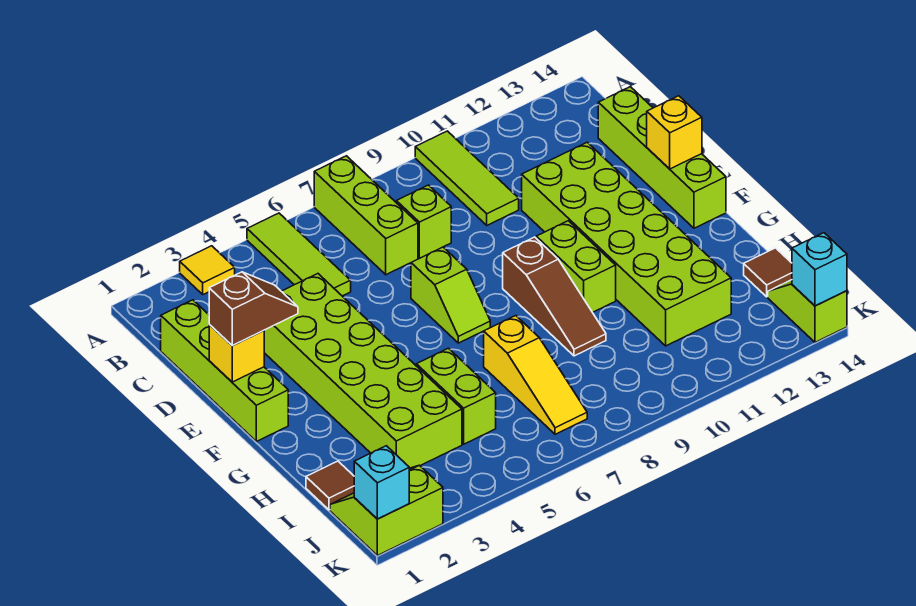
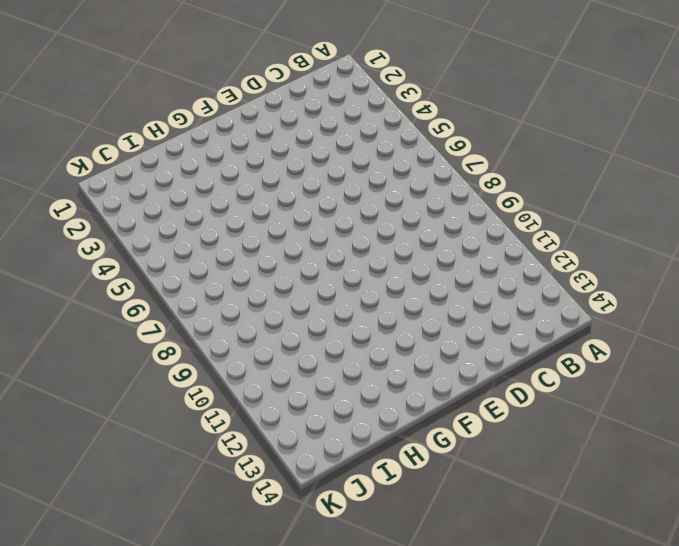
none -> yellow tile A3 level 1
none -> lime tile A5:C5 level 1
none -> lime brick A7:C7 level 1

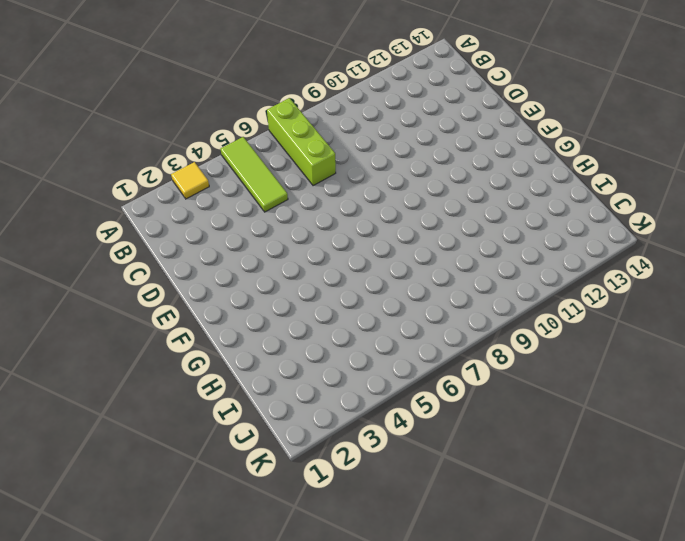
none -> lime tile A10:C10 level 1
none -> lime brick C1:F1 level 1
none -> lime brick C8 level 1

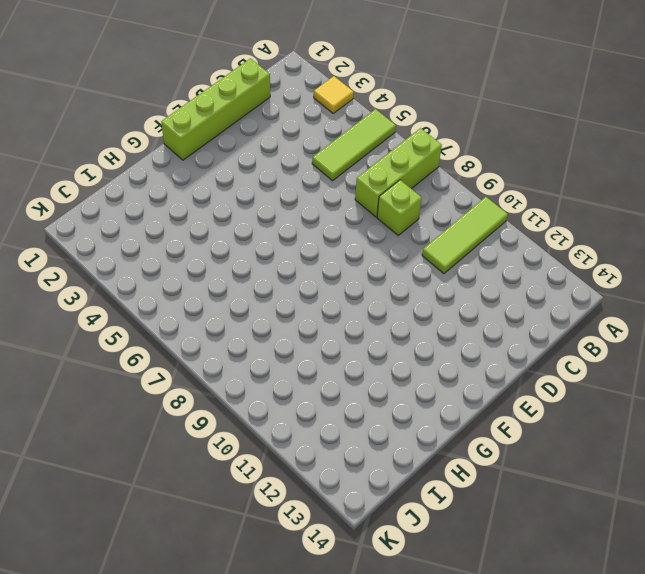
none -> lime brick C14:F14 level 1
none -> lime brick D3:I4 level 1
none -> lime brick D11:I12 level 1

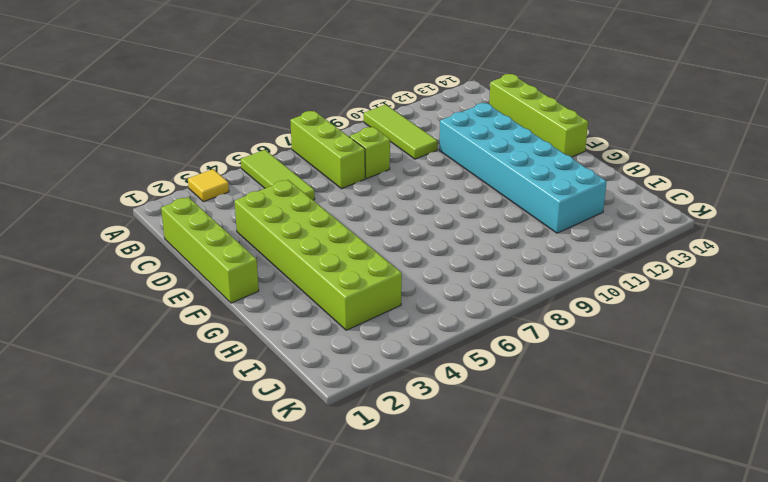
cyan brick D11:I12 level 1 -> lime brick D11:I12 level 1
none -> lime slope E7:F7 level 1 top E
none -> brown slope F9:H9 level 1 top F
none -> lime brick F10:G10 level 1

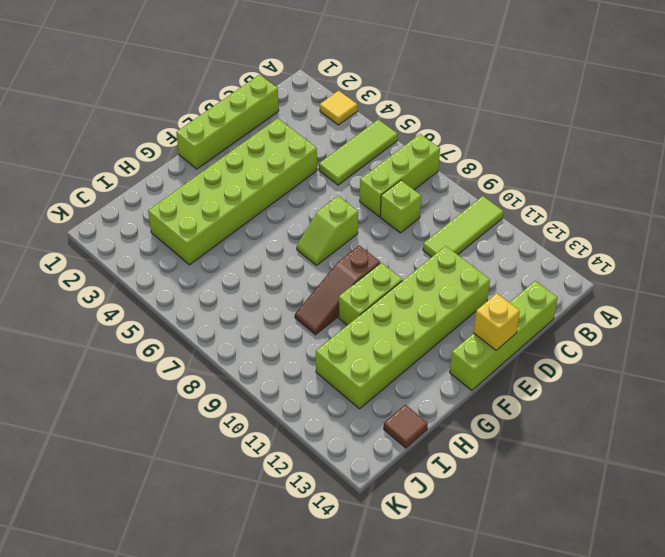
none -> lime brick H5:I5 level 1
none -> yellow slope H7:J7 level 1 top H
none -> brown tile I1 level 1

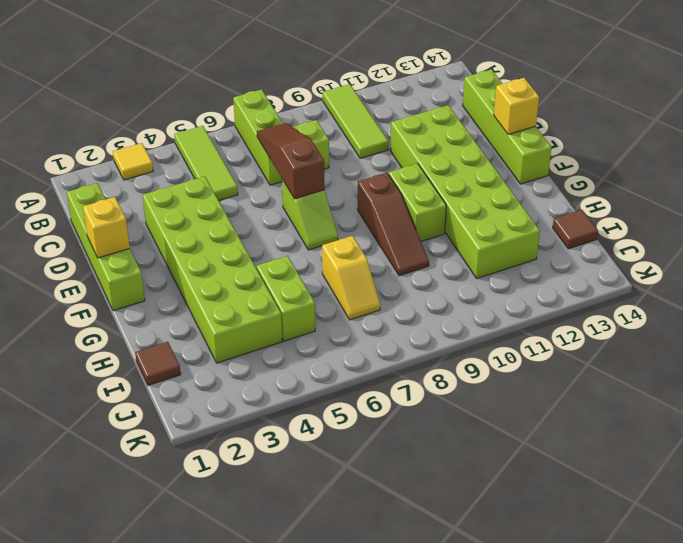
brown slope C7:E7 level 2 top E -> none
yellow slope H7:I7 level 1 top H -> yellow slope H7:J7 level 1 top H
none -> lime slope J1:K2 level 1 top K
none -> lime slope J14:K14 level 1 top K
none -> cyan brick K1 level 2

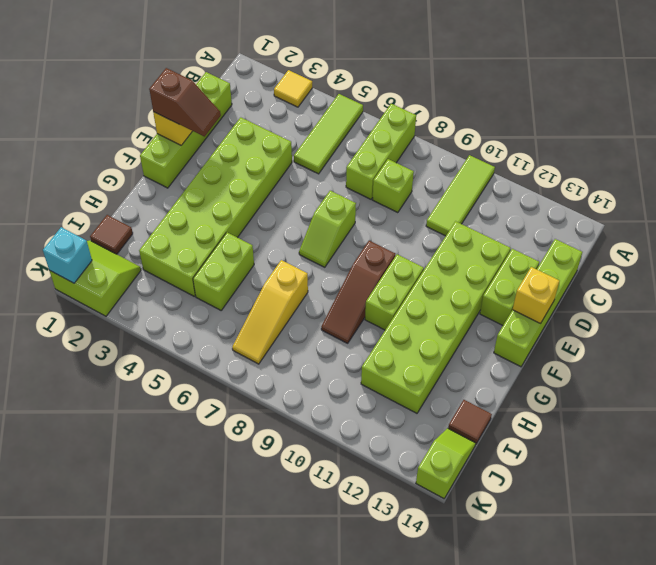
lime brick D13:E13 level 1 -> none
none -> cyan brick K14 level 2

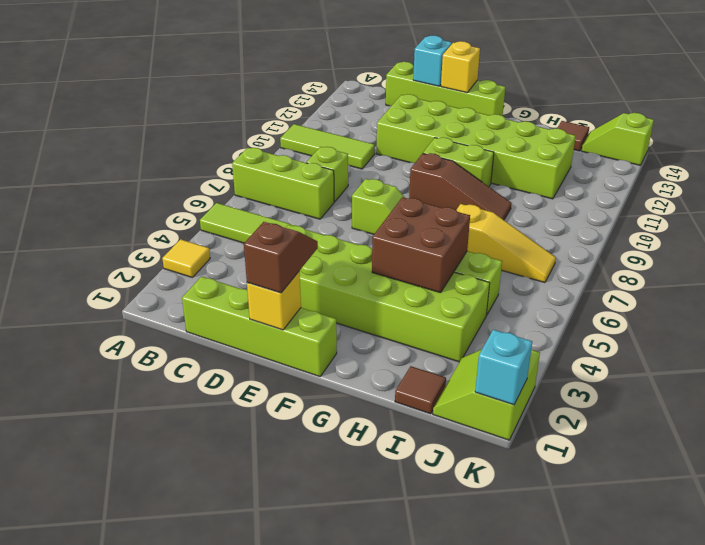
cyan brick D14 level 2 -> cyan brick K14 level 2
brown brick G4:H5 level 2 -> none

